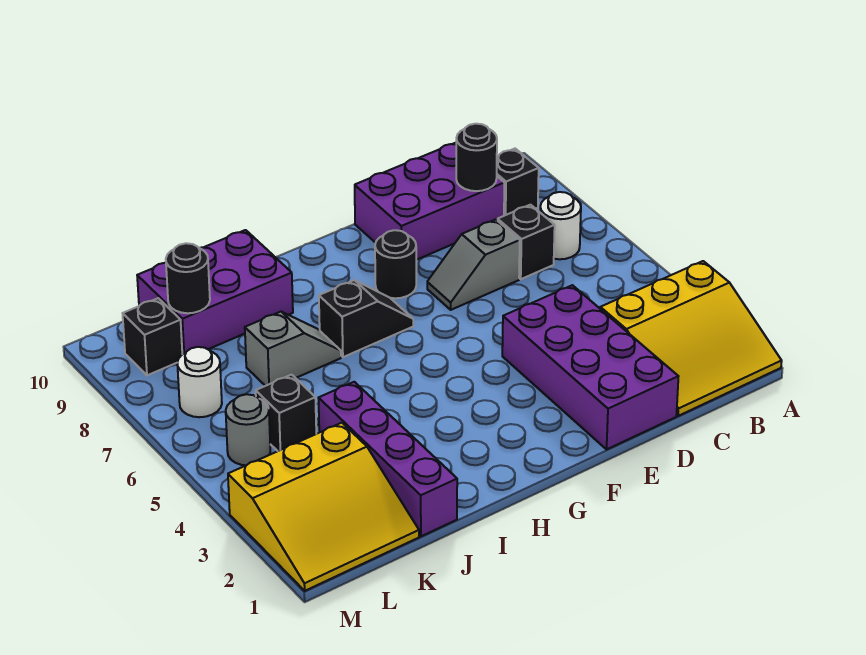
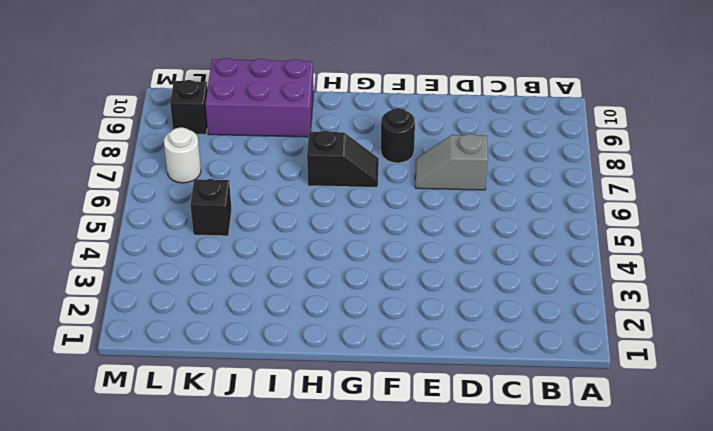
none -> yellow slope A1:C3 level 1 top 3
none -> white round brick B7 level 1
none -> black brick B9 level 1

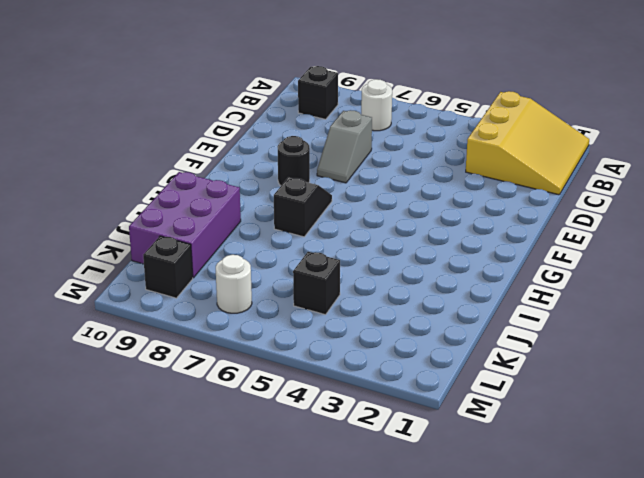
none -> black brick C7 level 1
none -> purple brick C9:E10 level 1
none -> purple brick D1:E4 level 1

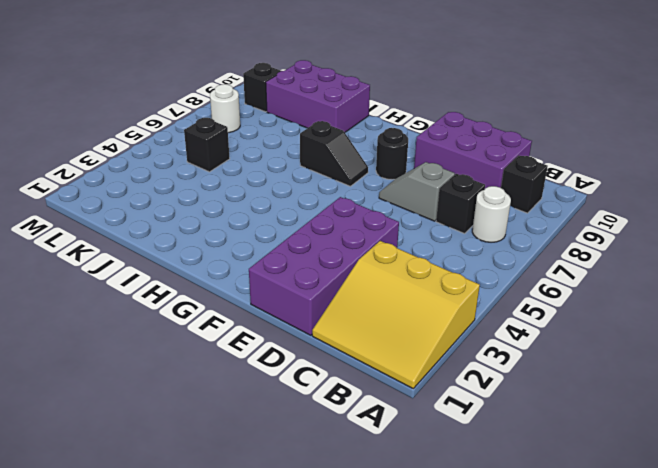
none -> grey slope I7:J7 level 1 top J
none -> purple brick J1:J4 level 1
none -> yellow slope K1:M3 level 1 top 3

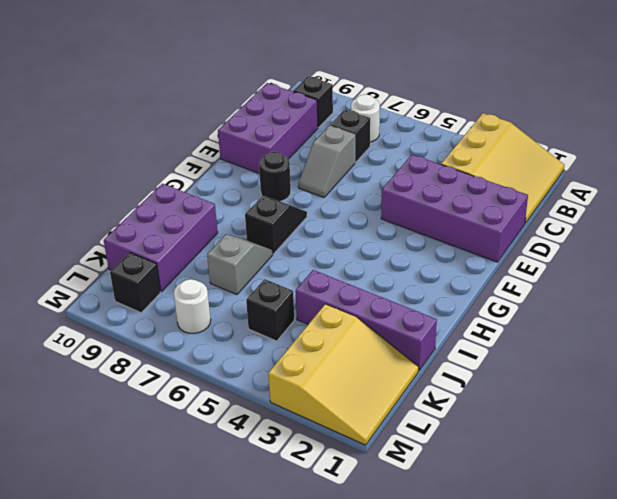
none -> grey round brick L5 level 1
none -> black round brick C9 level 2
none -> black round brick K9 level 2

